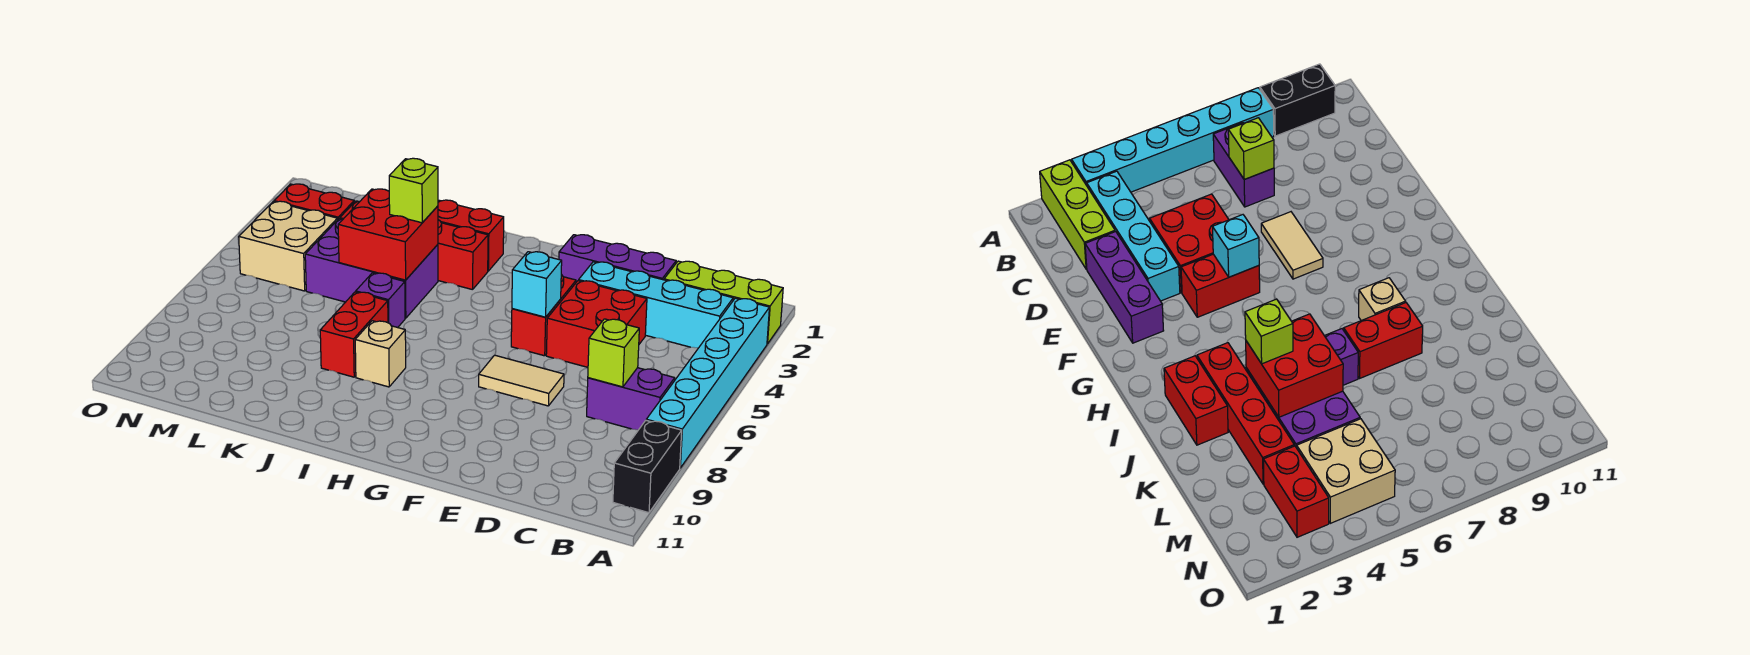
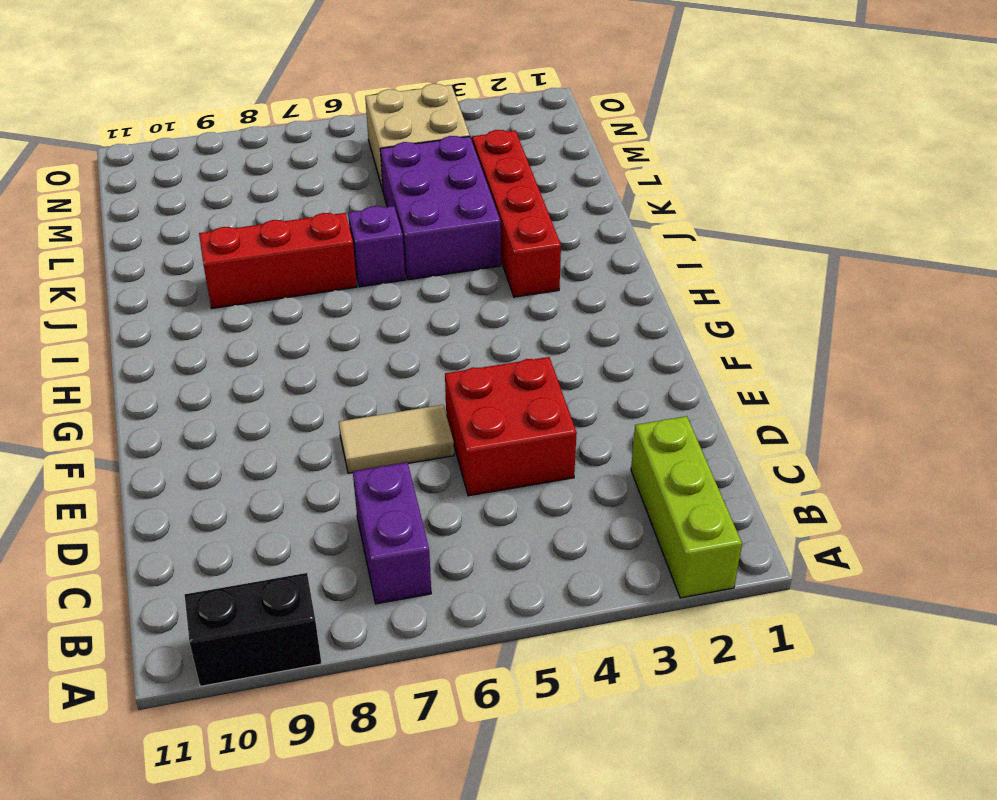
tan tile E6:E7 level 1 -> tan tile E7:F7 level 1
red brick J7:J9 level 1 -> red brick J7:J8 level 1
none -> cyan brick A3:A8 level 1
none -> cyan brick B3:E3 level 1
none -> purple brick D2:F2 level 1

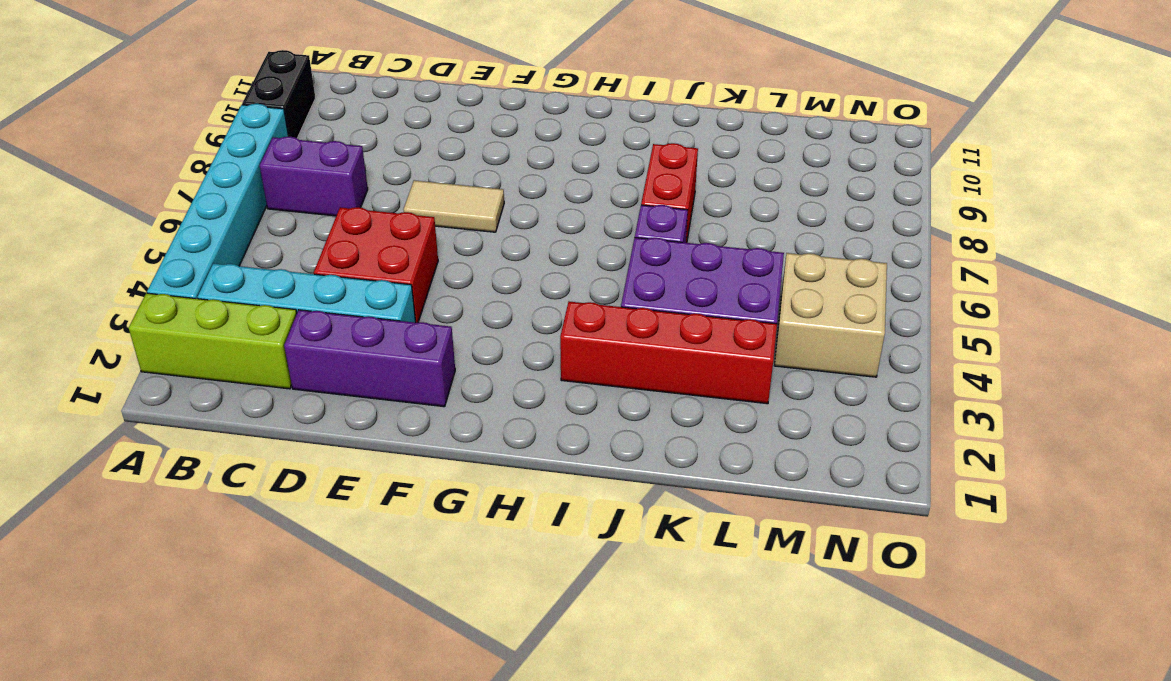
none -> red brick F4:F5 level 1
none -> red brick I2:J2 level 1
none -> tan brick I8 level 1

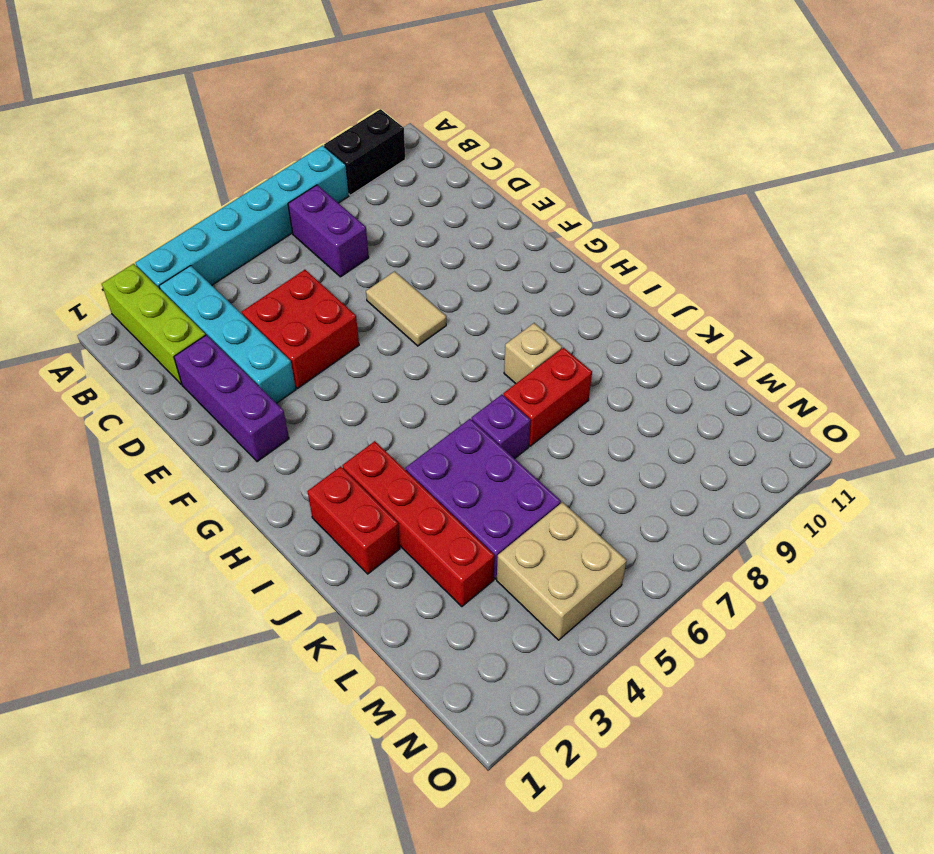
none -> red brick F4:F5 level 1
none -> red brick M3:N3 level 1
none -> lime brick C7 level 2

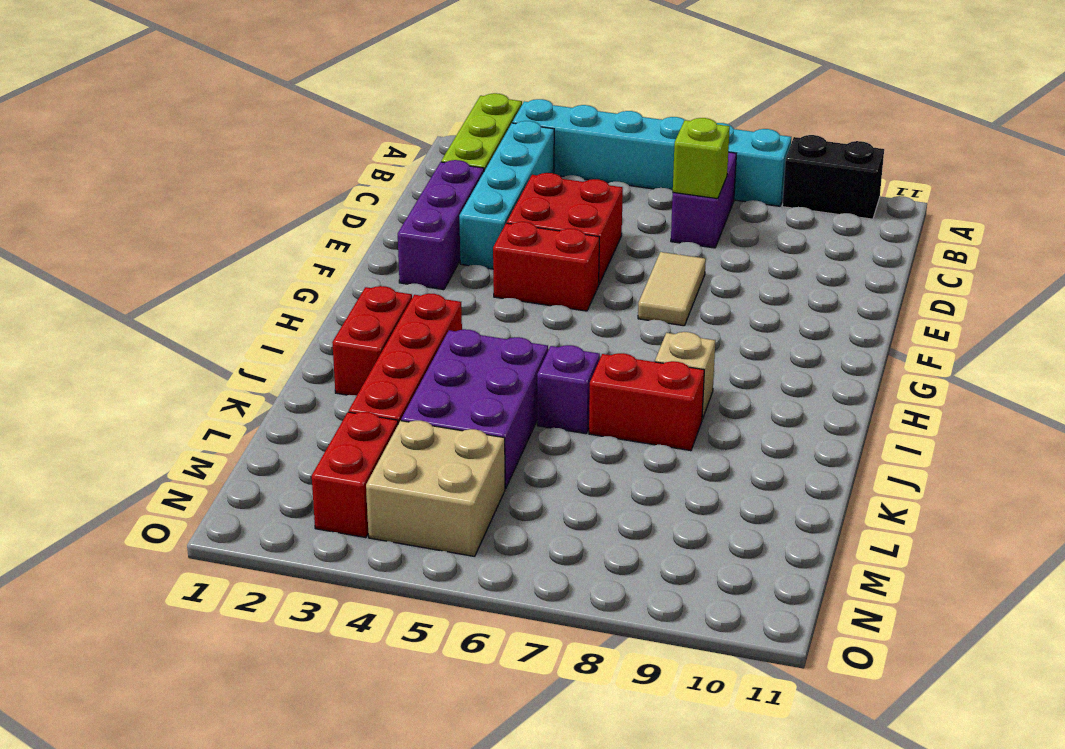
none -> cyan brick F5 level 2
none -> red brick J4:K5 level 2
none -> lime brick J4 level 3

